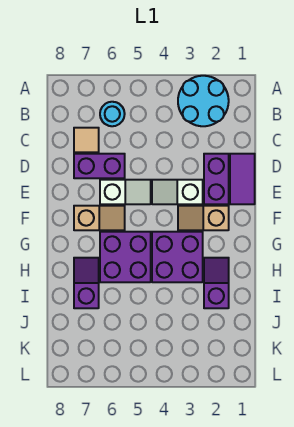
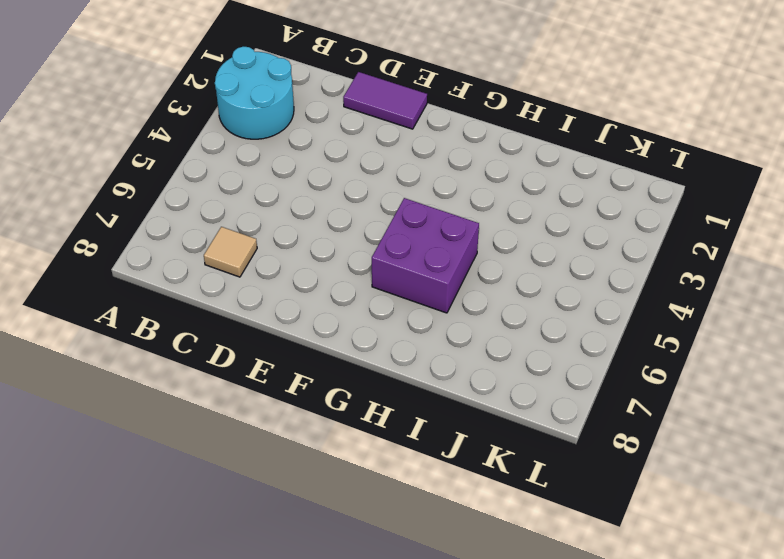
none -> cyan round brick B6 level 1
none -> purple brick D2:E2 level 1
none -> purple brick D6:D7 level 1

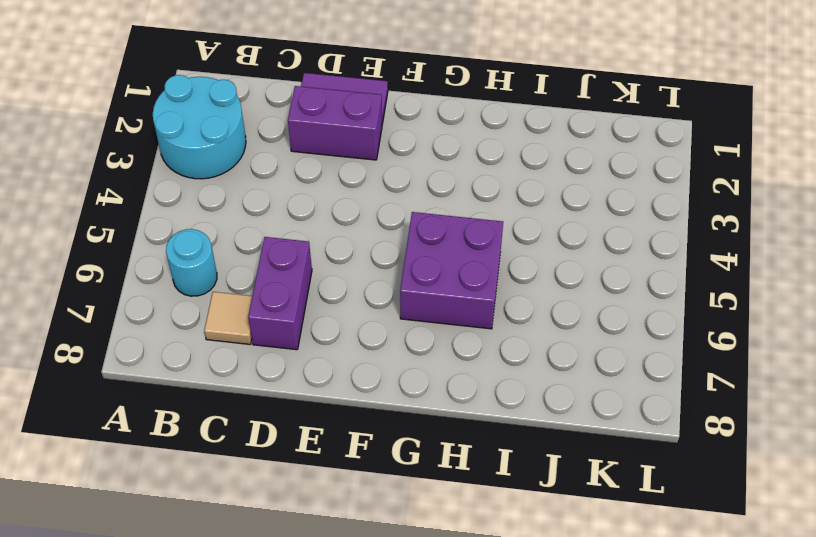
none -> white slope E3:E4 level 1 top 3
none -> white slope E5:E6 level 1 top 6
none -> tan slope F2:F3 level 1 top 2

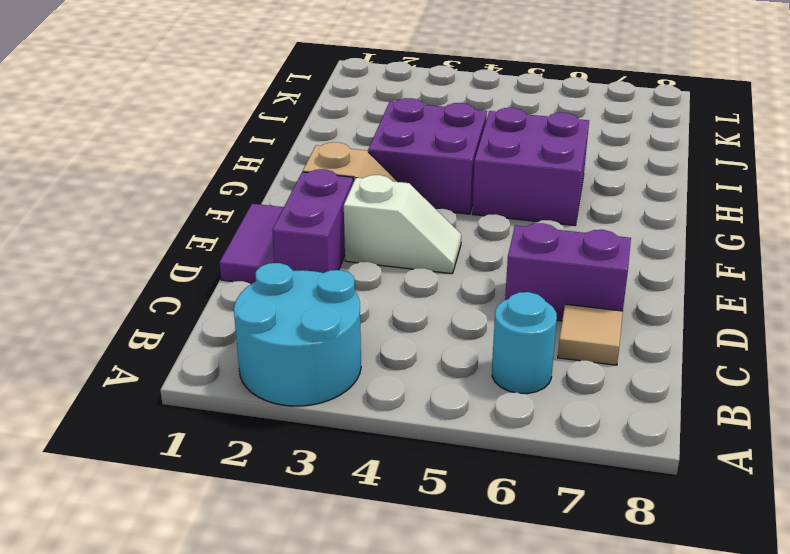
none -> white slope E5:E6 level 1 top 6
none -> tan slope F6:F7 level 1 top 7
none -> purple slope H2:I2 level 1 top I

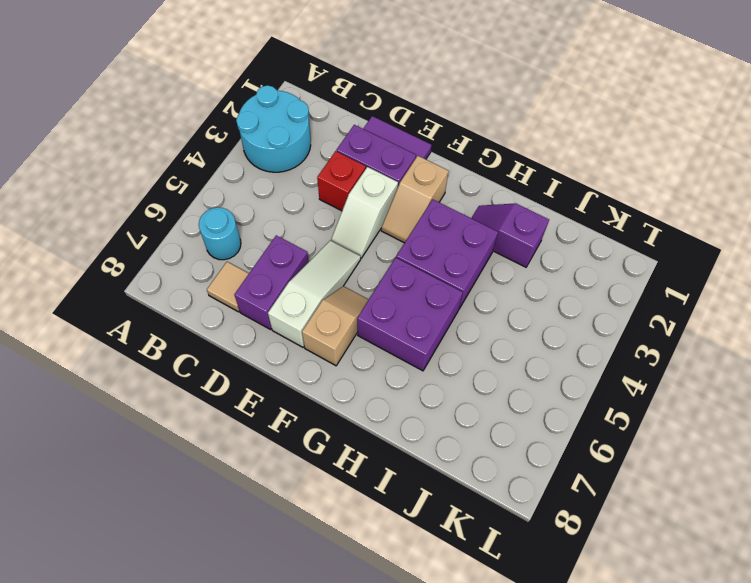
red brick D3 level 1 -> none
white slope E5:E7 level 1 top 7 -> white slope E5:E6 level 1 top 6
none -> purple slope H7:I7 level 1 top I

